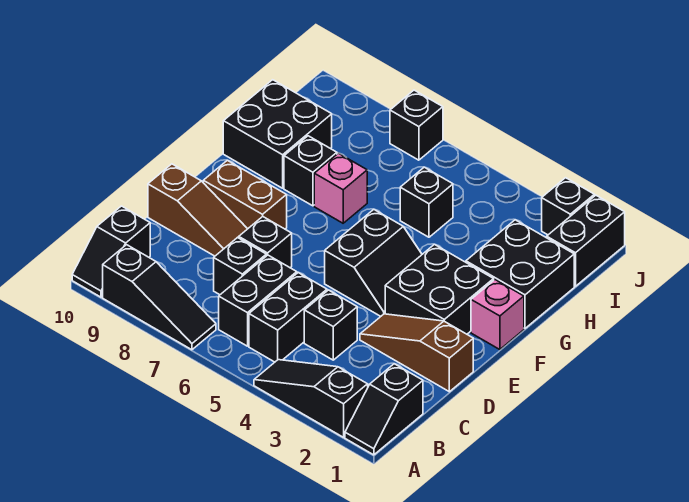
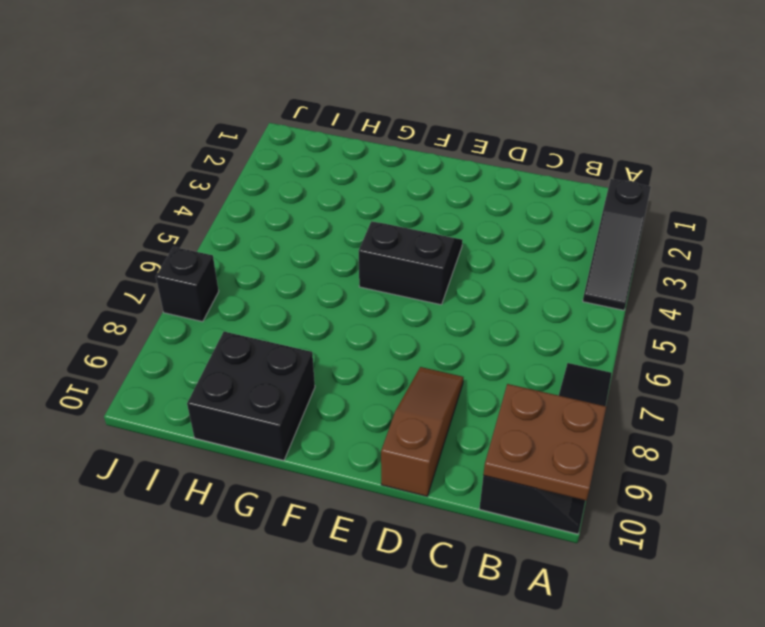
brown plate A9:B10 level 2 -> none
none -> black slope A1:B1 level 1 top B
none -> black brick B5:C5 level 1
none -> black brick B6:C6 level 1

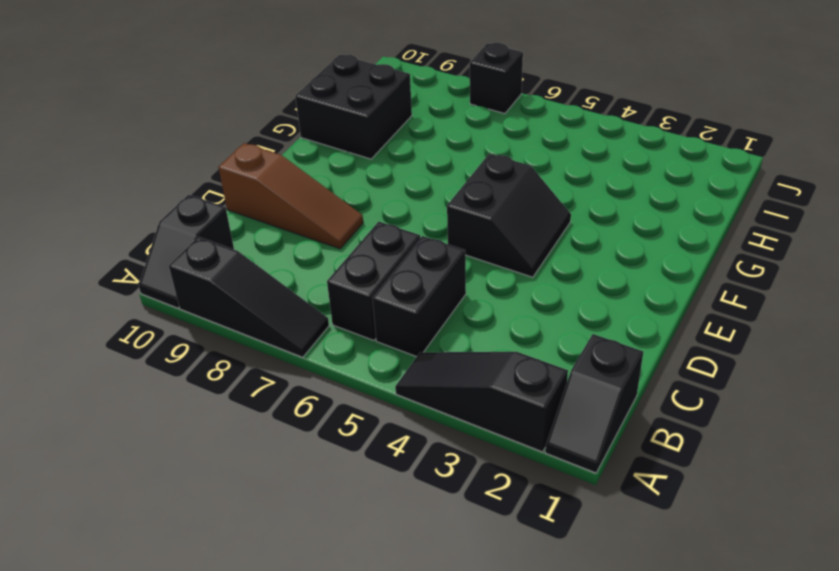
none -> black brick C4 level 1
none -> black brick C7 level 1
none -> brown slope D1:D3 level 1 top 1

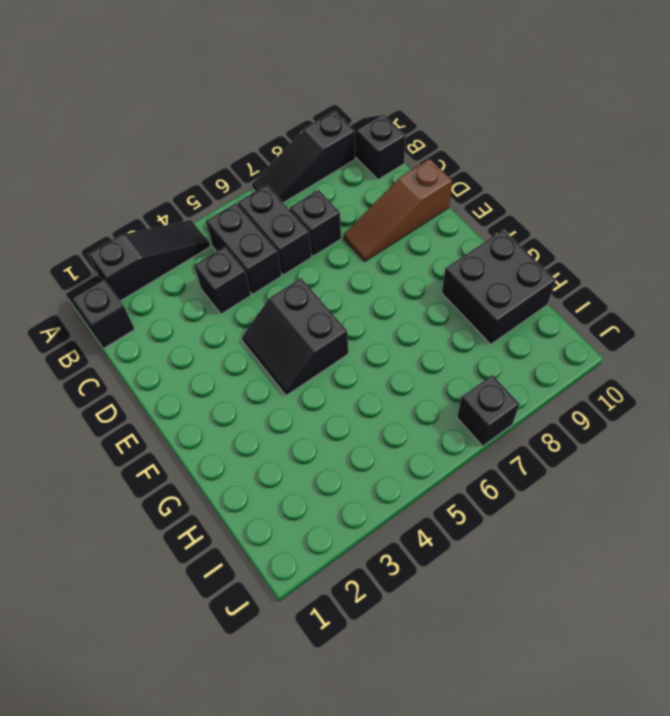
none -> brown slope D1:D3 level 1 top 1
none -> black brick D7 level 1
none -> black brick E2:F3 level 1

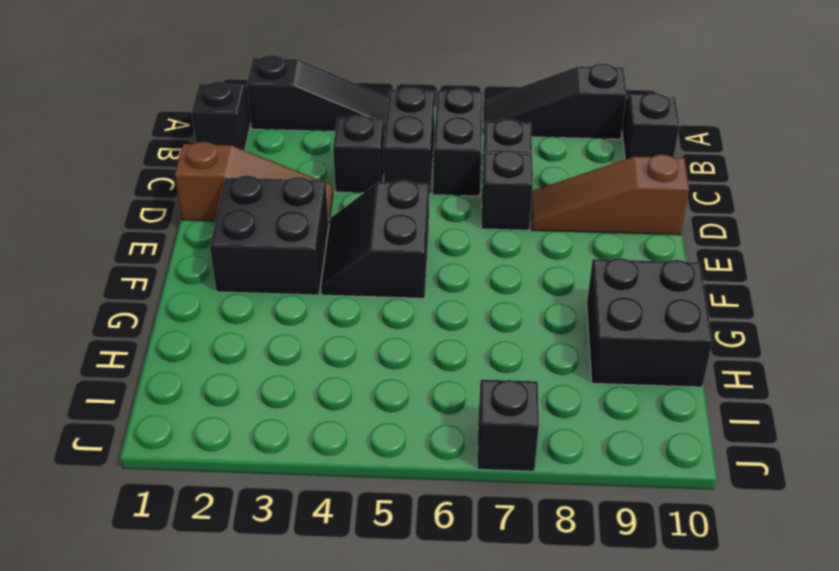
none -> brown brick E8:E9 level 1
none -> pink brick F1 level 1
none -> black brick G1:H2 level 1

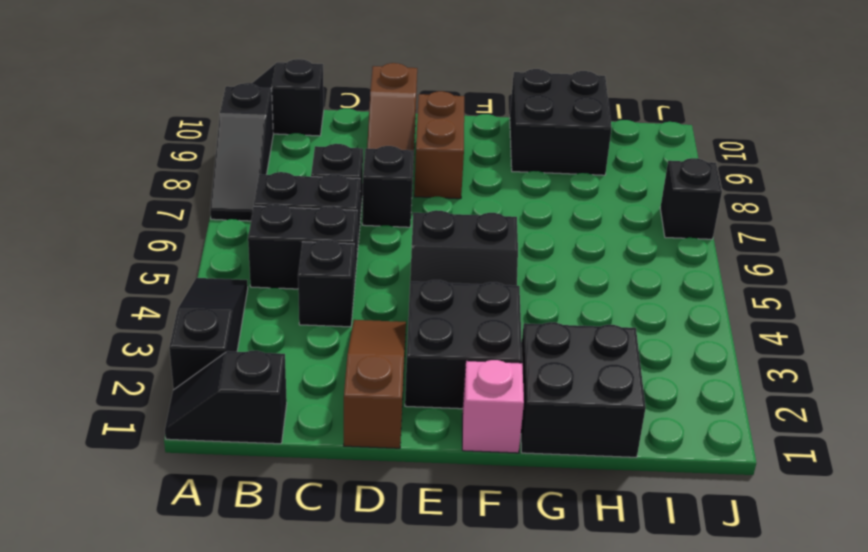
none -> pink brick G7 level 1
none -> black brick G8 level 1
none -> black brick H5 level 1

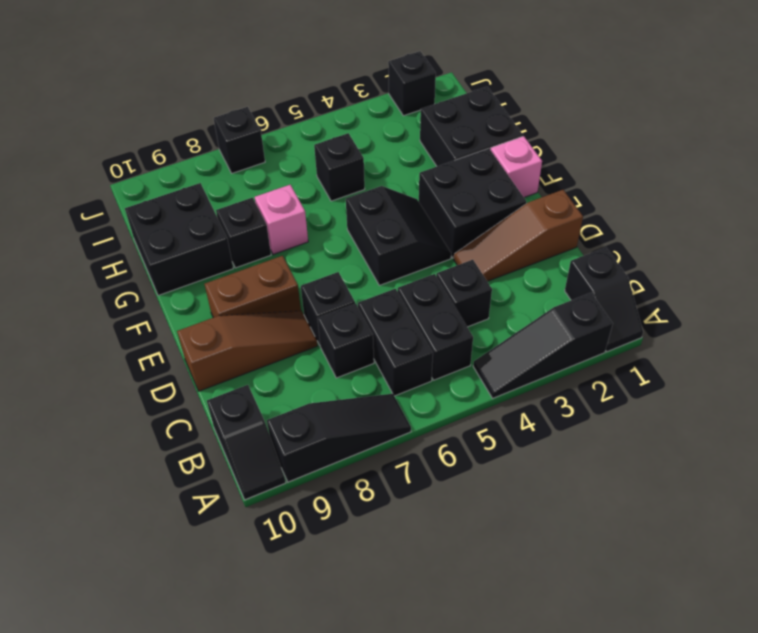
none -> black brick I1:J1 level 1

